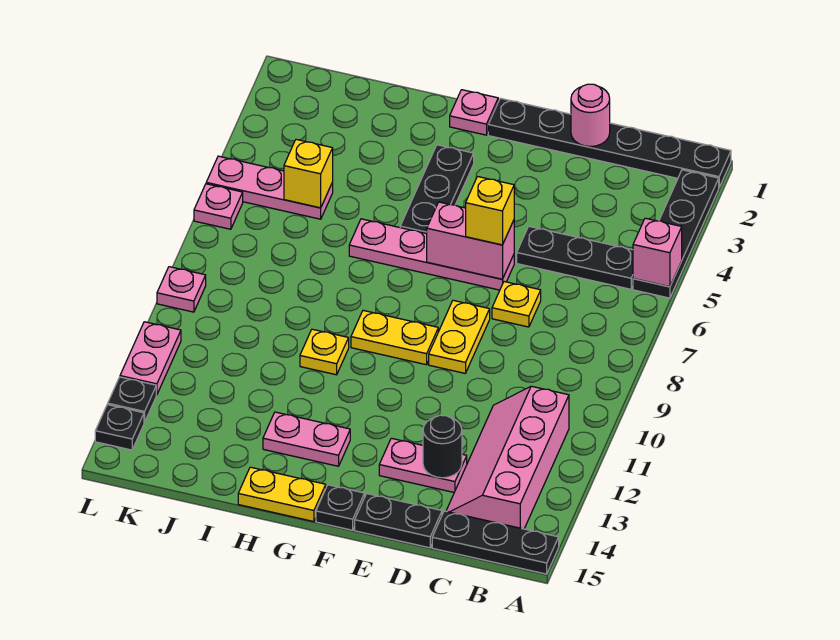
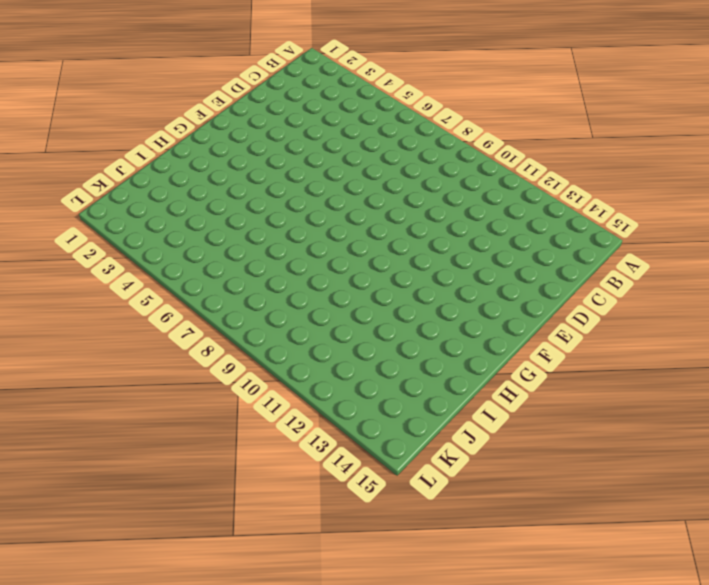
none -> black plate A1:F1 level 1
none -> black plate A2:A5 level 1
none -> black plate A15:C15 level 1

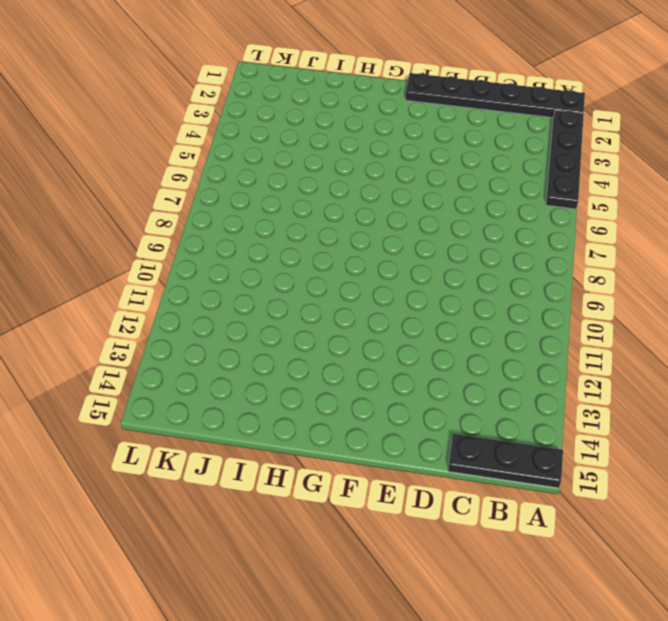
none -> black plate B5:D5 level 1
none -> pink slope B11:C14 level 1 top B
none -> yellow plate D7 level 1

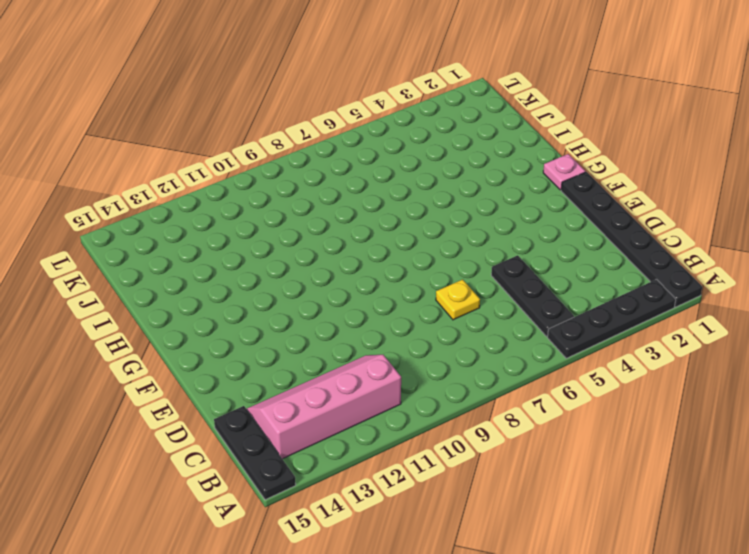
none -> pink plate D13:E13 level 1
none -> black plate D15:E15 level 1
none -> pink plate E6:H6 level 1

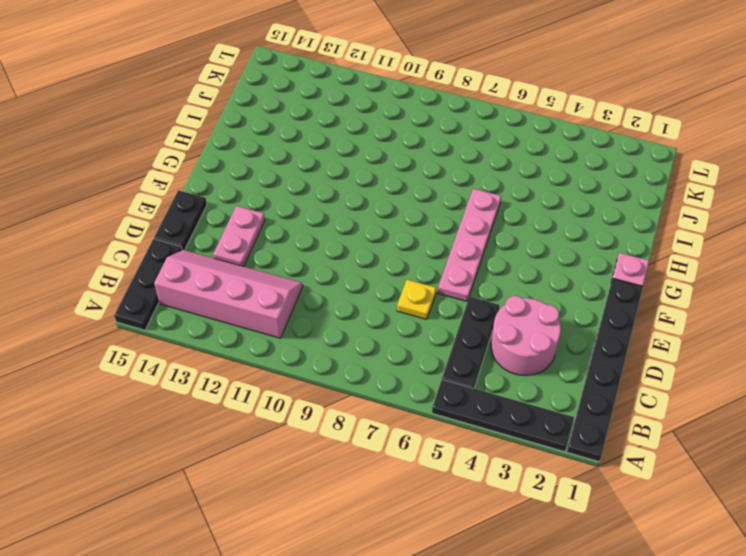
pink round brick C3:D4 level 1 -> none
none -> yellow plate E8:E9 level 1
none -> yellow plate F9:G9 level 1
none -> black plate F15 level 1

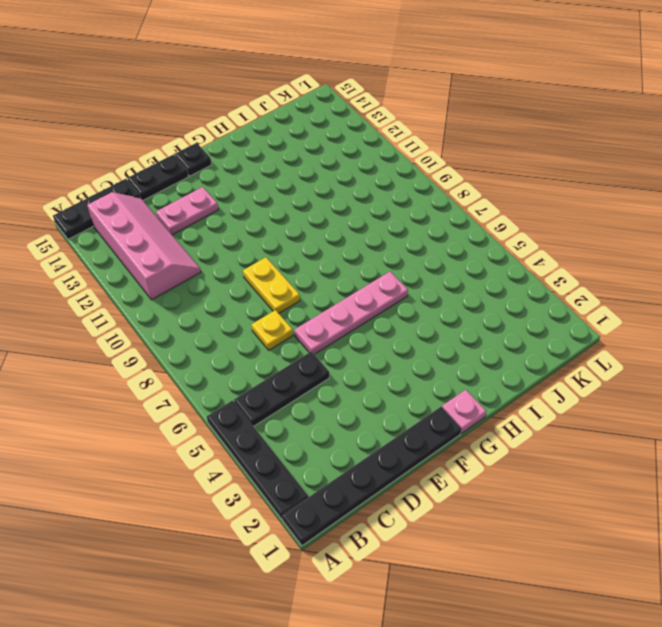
none -> yellow plate F9:G9 level 1
none -> black plate G3:G5 level 1
none -> pink plate G13:H13 level 1

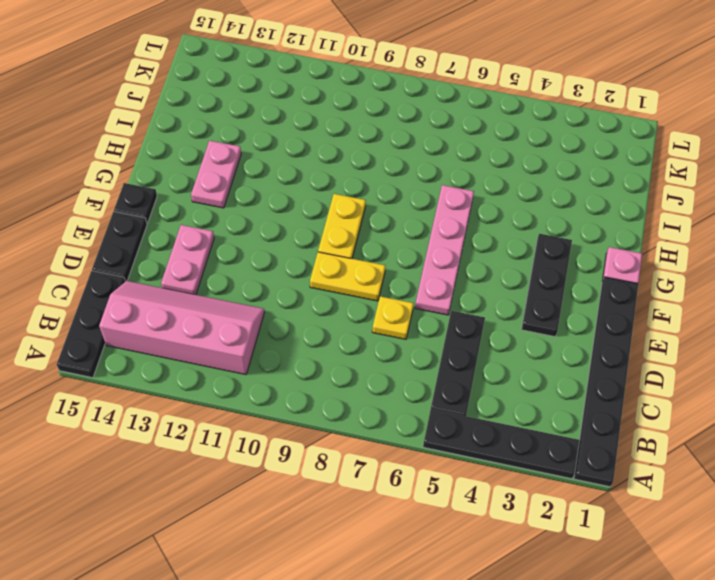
black plate E3:G3 level 1 -> black plate G3:G5 level 1
none -> yellow plate G15:H15 level 1
none -> yellow plate H10 level 1
none -> pink plate J5:L5 level 1

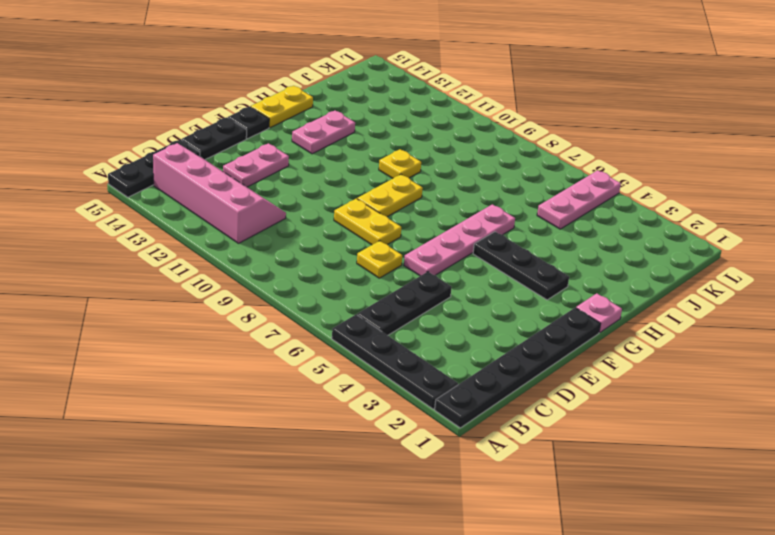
none -> pink plate L6 level 1
none -> pink plate L9 level 1
none -> pink plate L11:L12 level 1

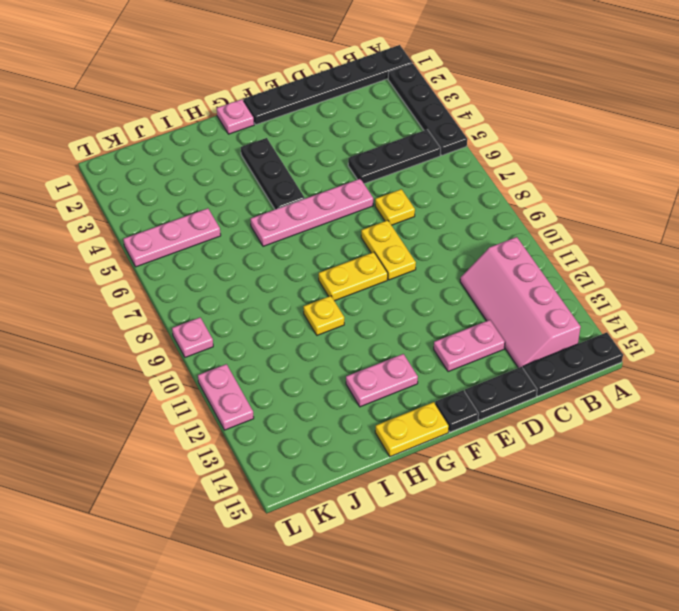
none -> pink plate L6 level 1
none -> black plate L13 level 1
none -> black plate L14 level 1

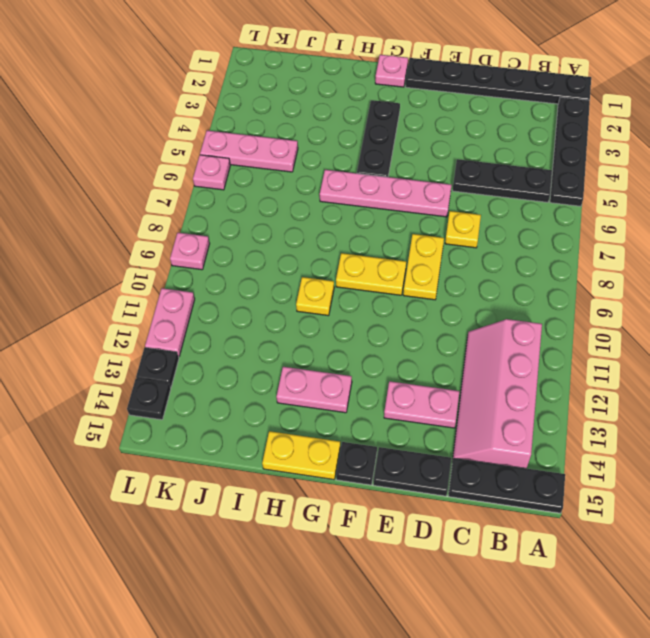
none -> pink brick A5 level 2
none -> pink round brick D1 level 2
none -> black round brick D13 level 2

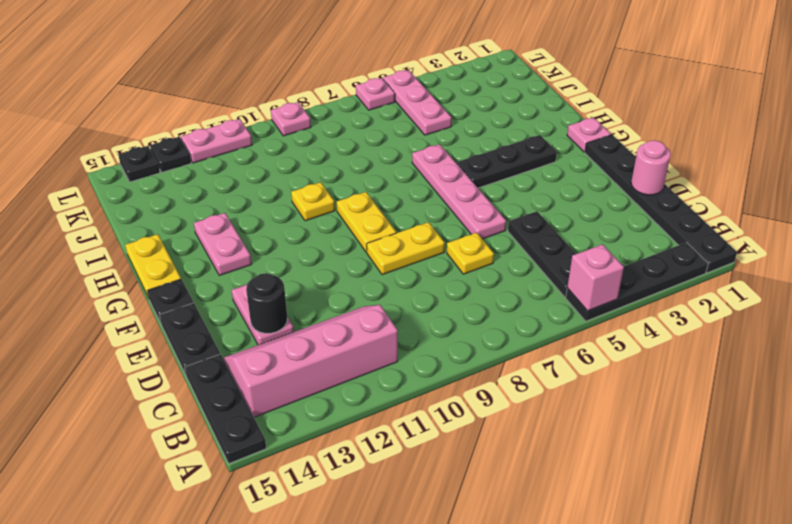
none -> pink brick E6:F6 level 2
none -> yellow brick J5 level 2
none -> yellow brick E6 level 3

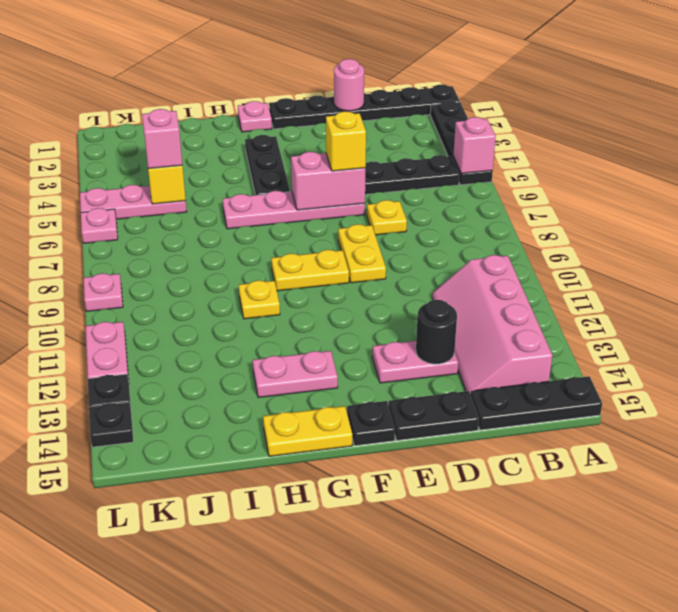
pink brick J5 level 3 -> none

